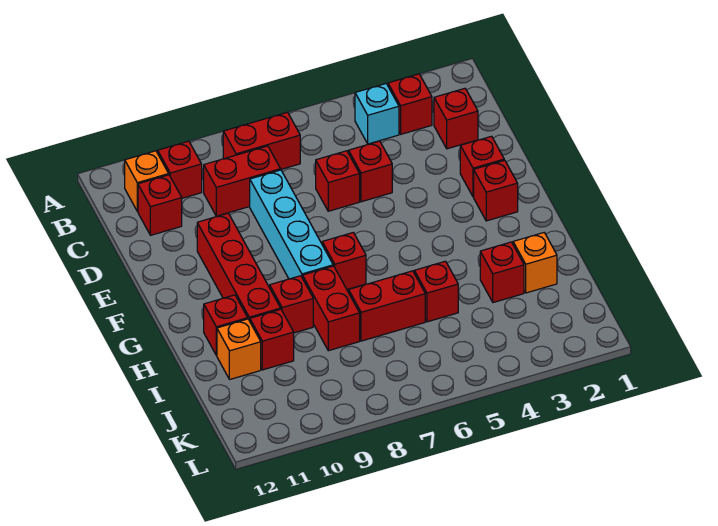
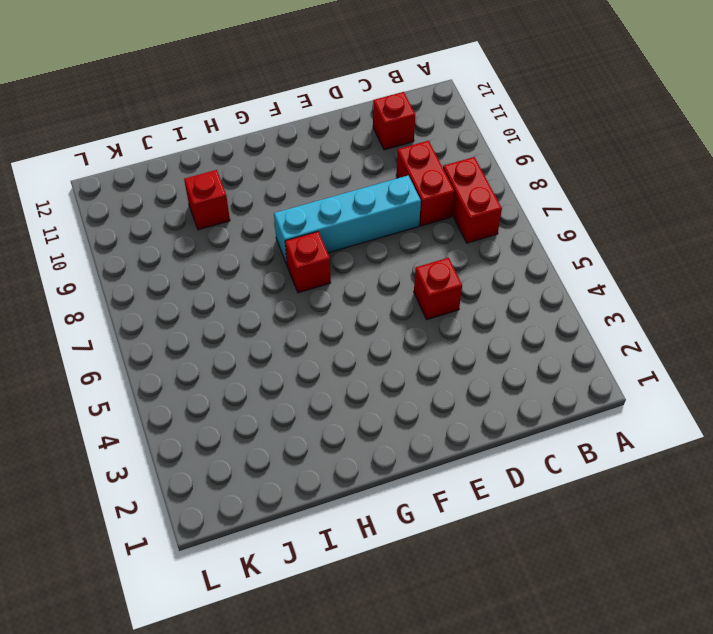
none -> red brick B3 level 1
none -> cyan brick B4 level 1
none -> red brick B10 level 1

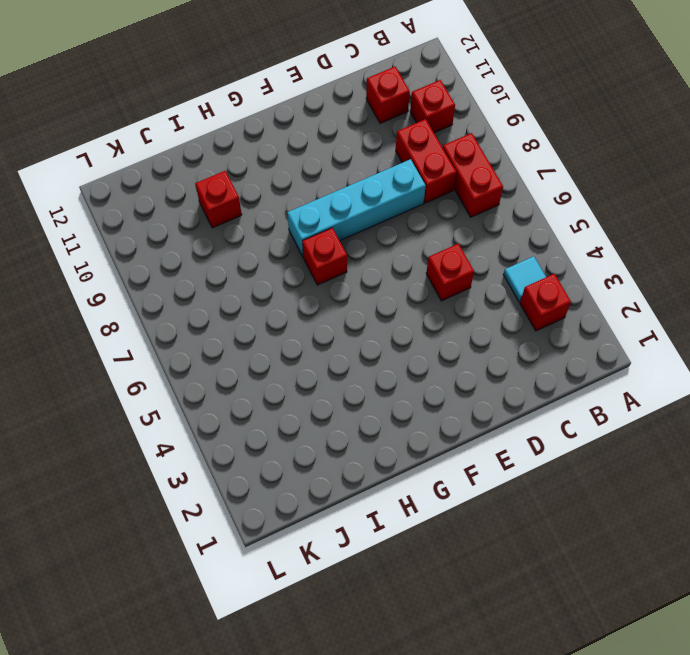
cyan tile B4 level 1 -> cyan brick B4 level 1
none -> orange brick B11 level 1
none -> red brick C2 level 1
none -> red brick D6 level 1

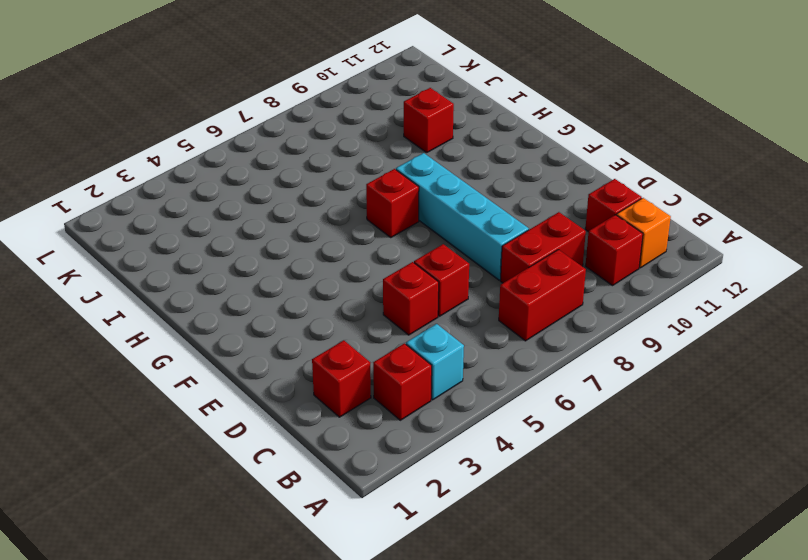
none -> red brick E2 level 1
none -> red brick E10:H10 level 1
none -> red brick F2 level 1

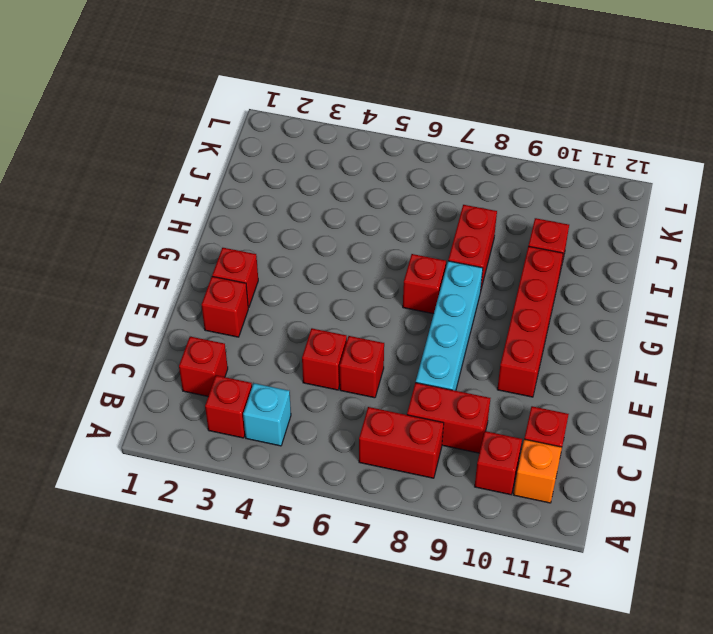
none -> red brick H9 level 1
none -> red brick H11 level 1
none -> orange brick I2 level 1

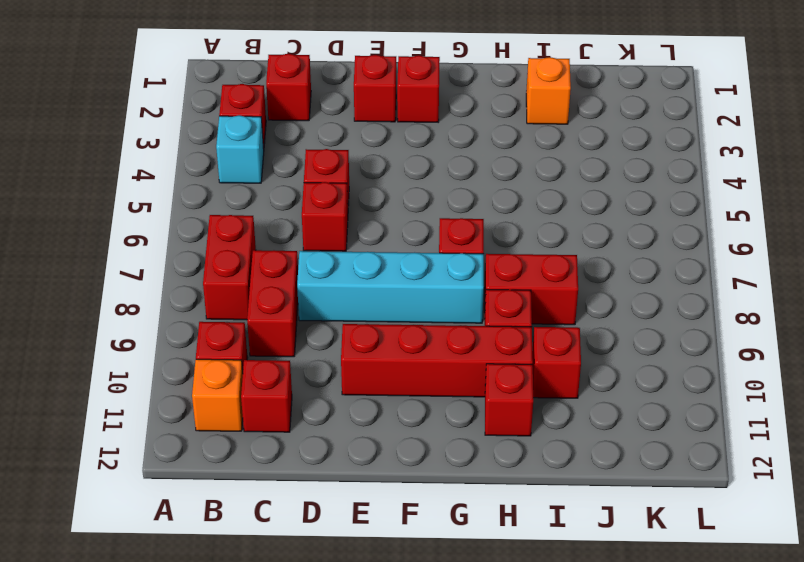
none -> red brick I3 level 1
none -> red brick I5 level 1
none -> red brick I6:I7 level 1

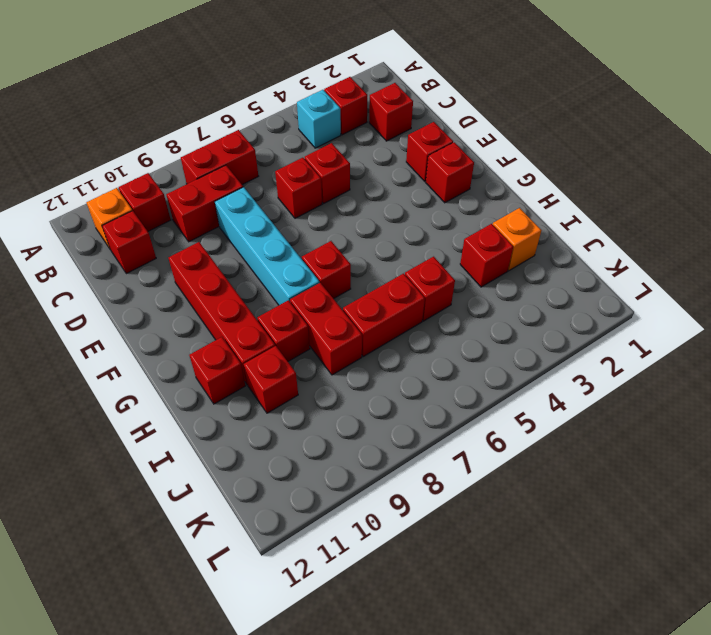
none -> orange brick I11 level 1

